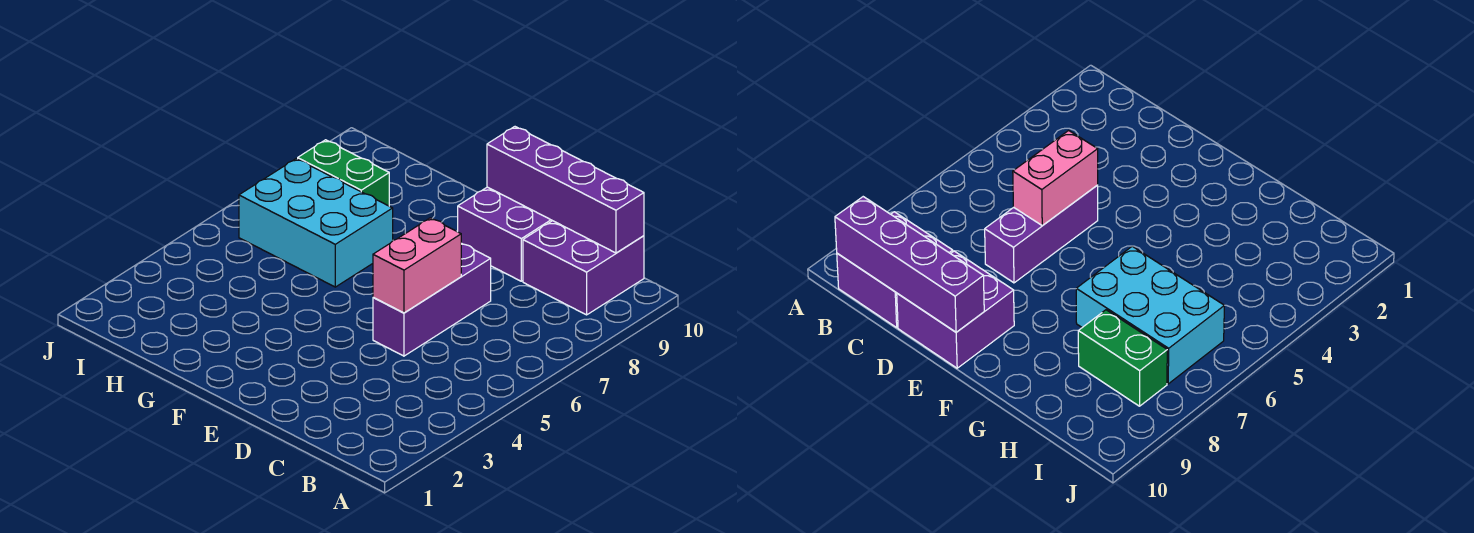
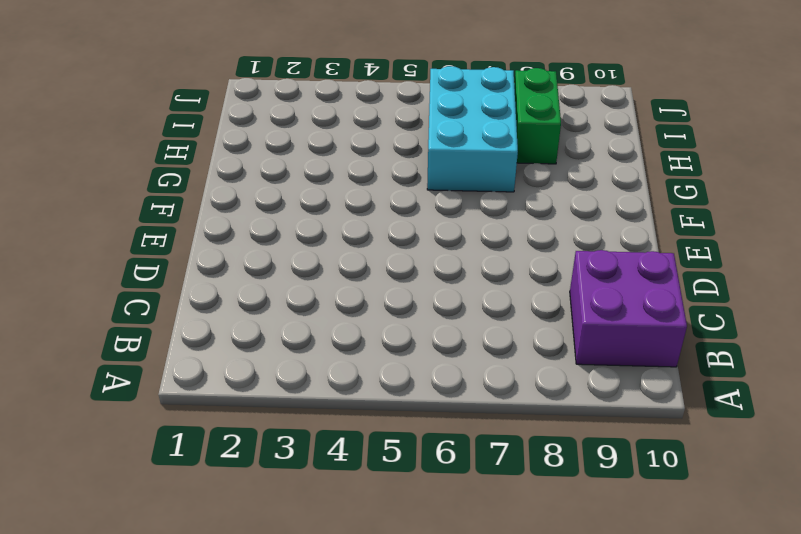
none -> purple brick D5:D7 level 1
none -> purple brick D9:E10 level 1

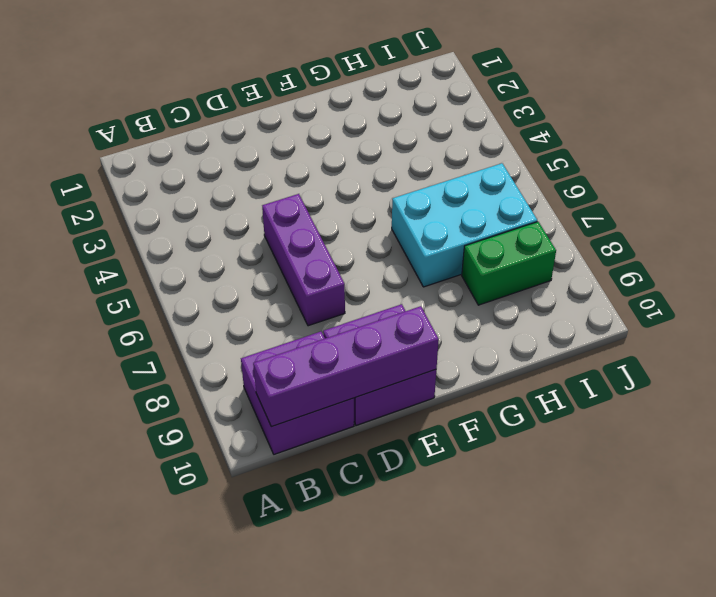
none -> pink brick D5:D6 level 2

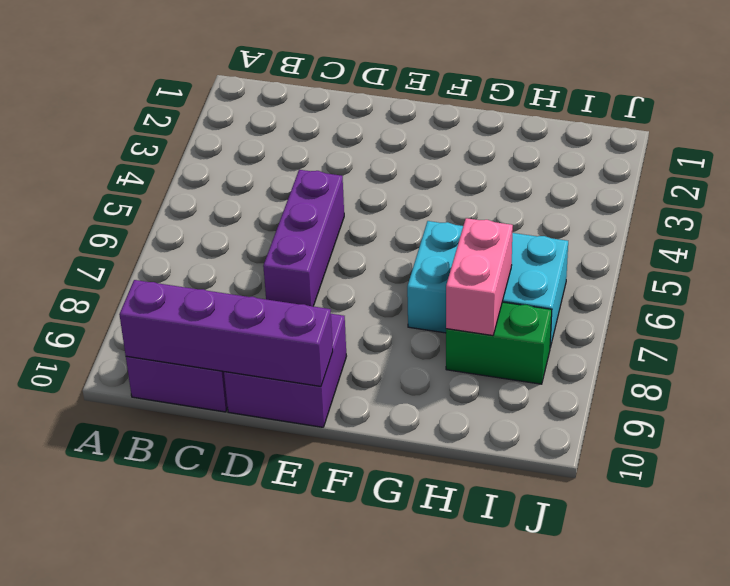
pink brick H7:H8 level 2 -> pink brick D5:D6 level 2

